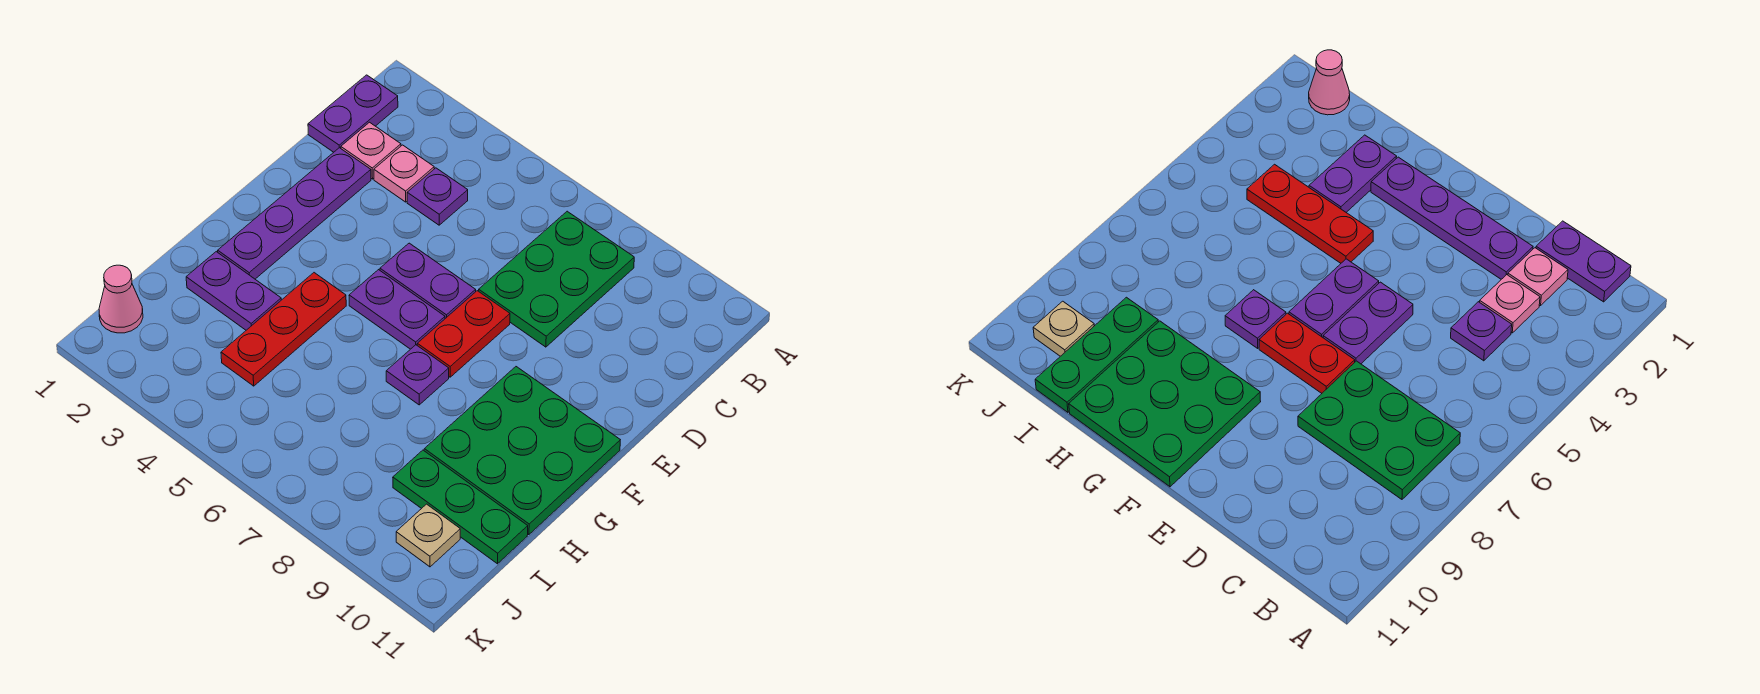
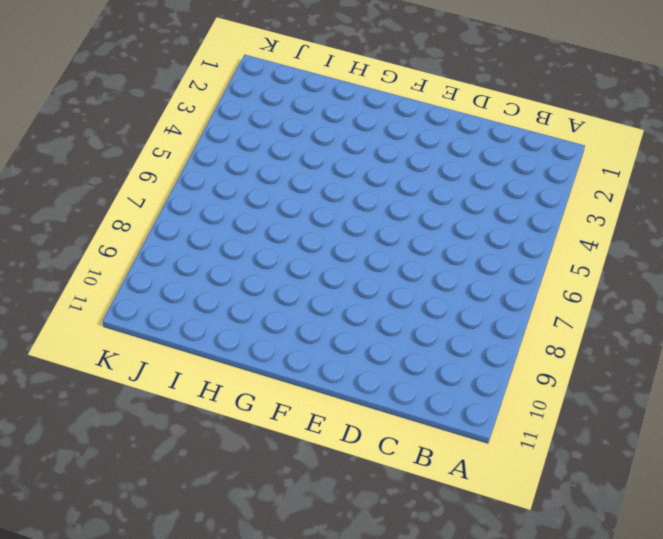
none -> purple plate B1:C1 level 1
none -> green plate B7:D8 level 1
none -> pink plate C2 level 1

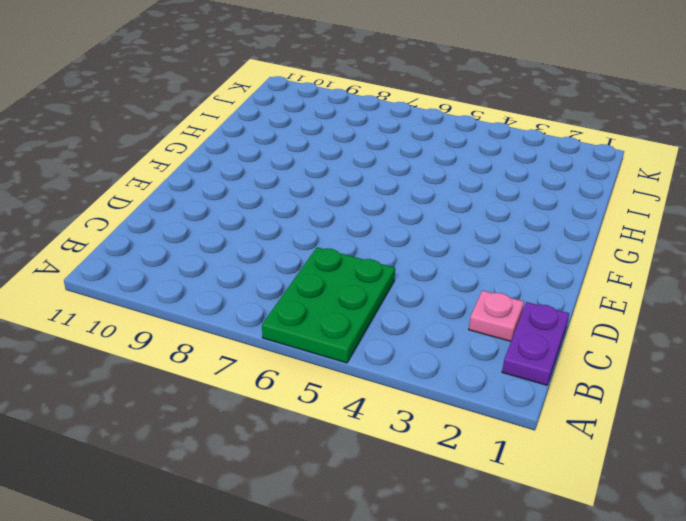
green plate A5:C6 level 1 -> green plate B7:D8 level 1
none -> pink plate C3 level 1
none -> purple plate C4 level 1
none -> purple plate D2:G2 level 1

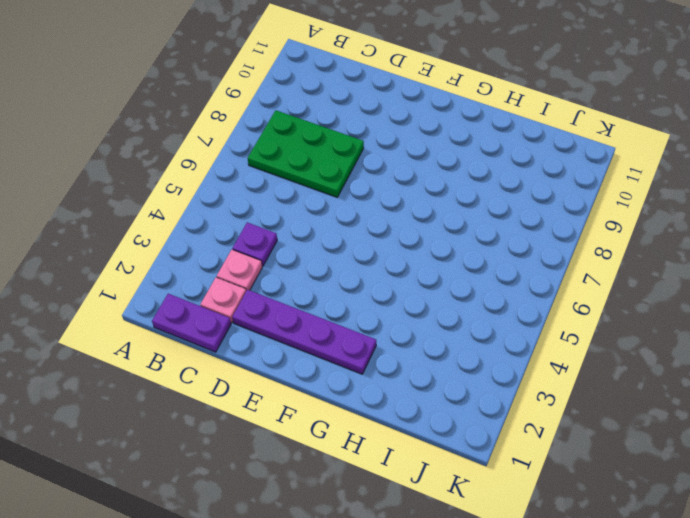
none -> purple plate E5:E6 level 1
none -> red plate E7:F7 level 1
none -> purple plate F5:F6 level 1

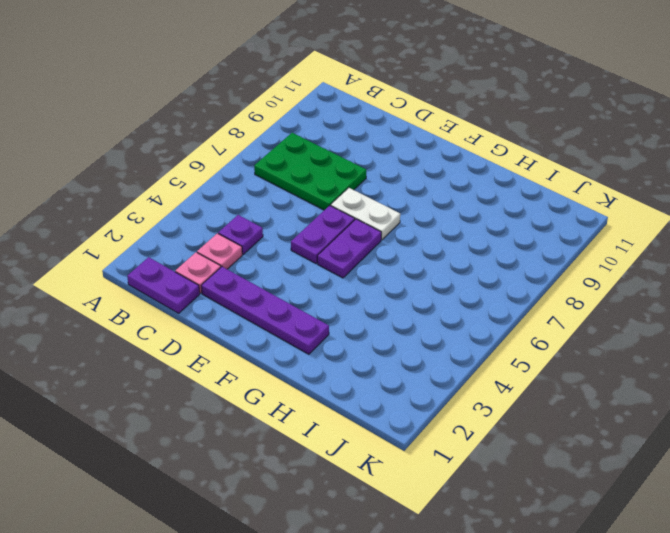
white plate E7:F7 level 1 -> red plate E7:F7 level 1
none -> green plate F9:H11 level 1
none -> red plate G4:I4 level 1
none -> purple plate G7 level 1

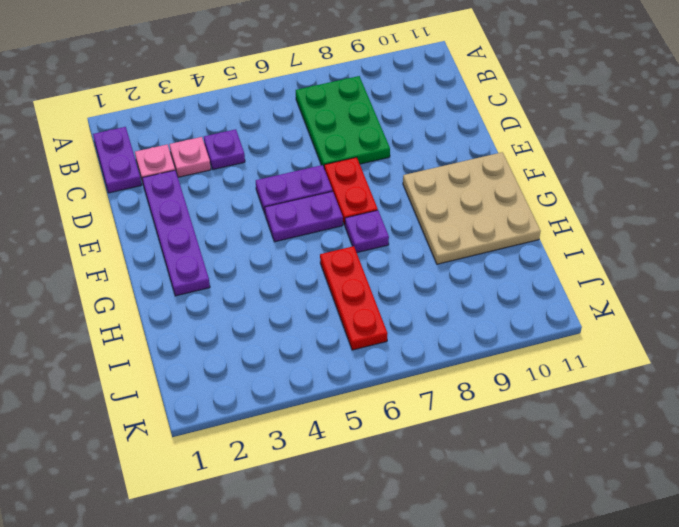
tan plate F9:H11 level 1 -> green plate F9:H11 level 1
red plate H6:J6 level 1 -> red plate G4:I4 level 1
none -> purple plate H2:H3 level 1
none -> green plate I9:I11 level 1
none -> pink cone J1 level 1

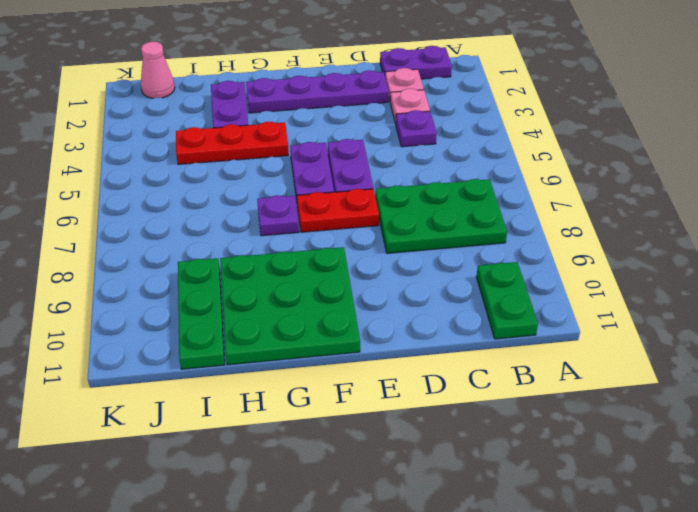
green plate B10:B11 level 1 -> none
none -> tan plate J10 level 1

